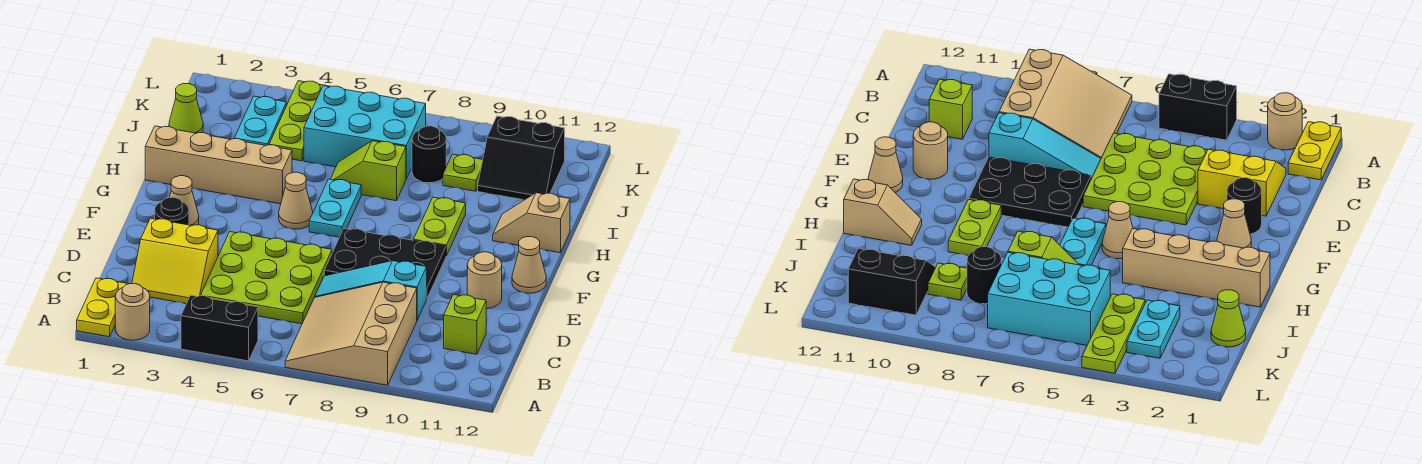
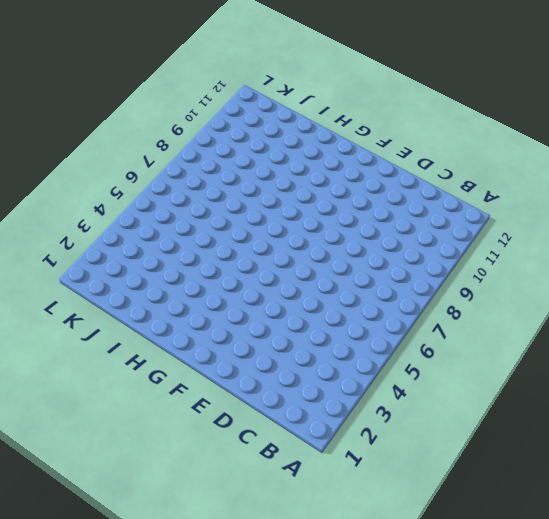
none -> yellow plate A1:B1 level 1
none -> tan round brick A2 level 1
none -> black brick A4:A5 level 1

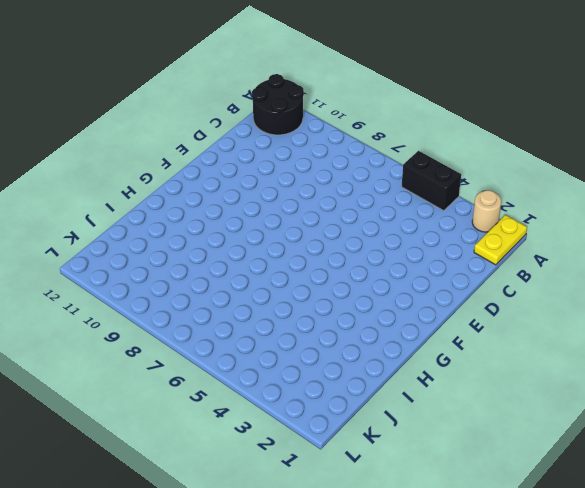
black round brick A11:B12 level 1 -> none
none -> tan slope A7:C9 level 1 top 9
none -> yellow slope C2:D3 level 1 top D
none -> lime plate C4:E6 level 1

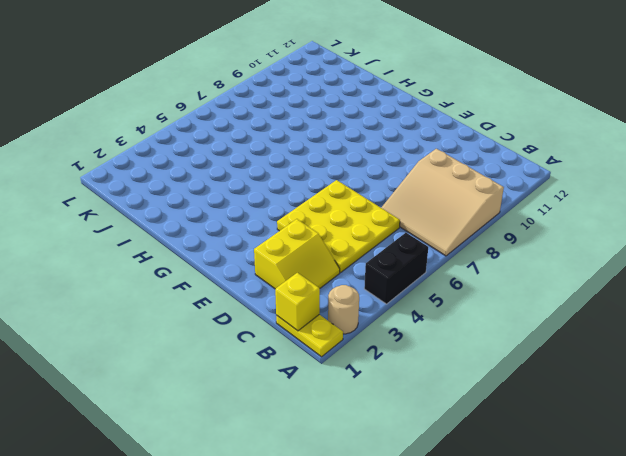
yellow brick B1 level 2 -> none
yellow plate C4:E6 level 1 -> lime plate C4:E6 level 1
none -> lime brick C11 level 1
none -> cyan slope D7:D9 level 1 top 9
none -> black round brick E2 level 1

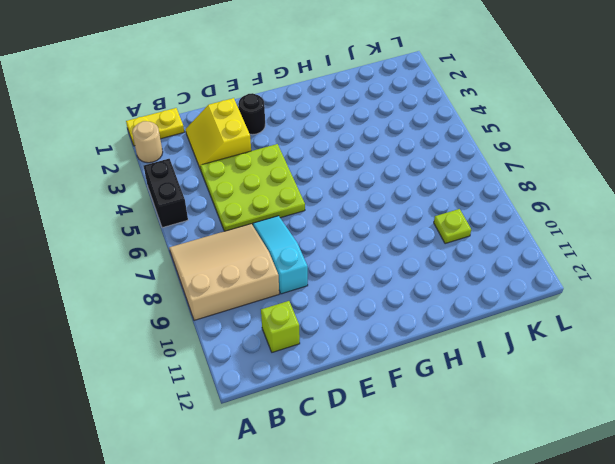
none -> black plate E7:F9 level 1
none -> tan round brick E11 level 1
none -> tan cone F2 level 1

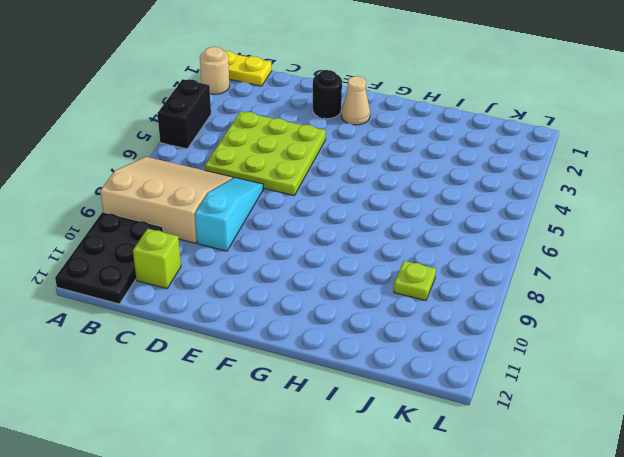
black plate A10:B12 level 1 -> black plate E7:F9 level 1
none -> yellow slope C2:D3 level 1 top D
none -> tan round brick E11 level 1
none -> tan cone F12 level 1

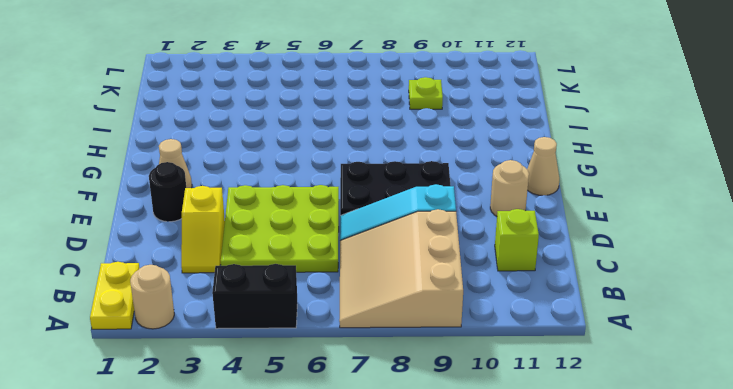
yellow slope C3:D3 level 1 top D -> yellow slope C2:D3 level 1 top D
none -> tan cone G5 level 1
none -> cyan plate G6:H6 level 1
none -> lime plate G9:H9 level 1

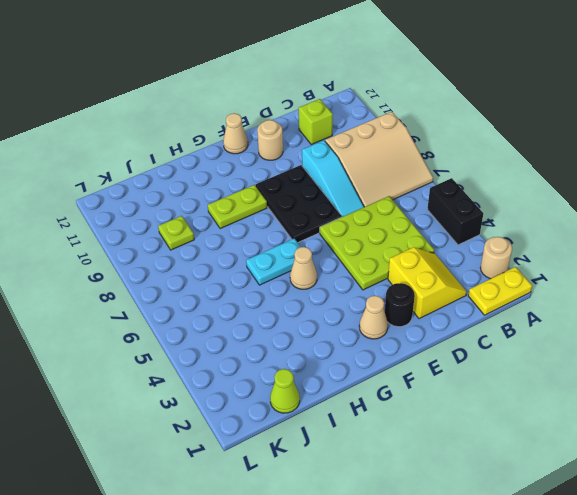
none -> tan brick H1:H4 level 1
none -> tan slope H11:H12 level 1 top 12
none -> lime slope I6:I7 level 1 top 7

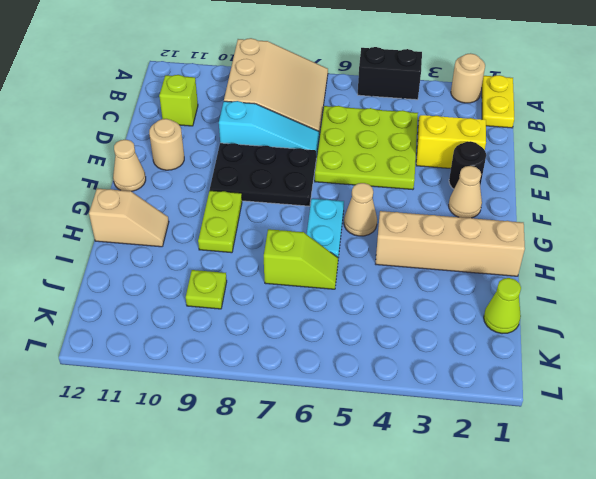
none -> cyan plate J3:K3 level 1
none -> lime plate J4:L4 level 1
none -> cyan brick J5:K7 level 1

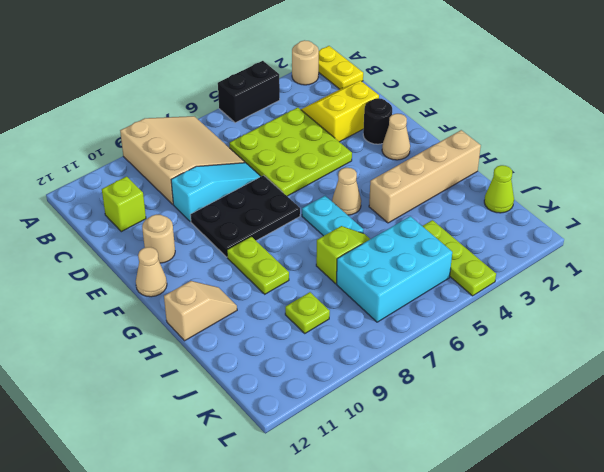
none -> cyan plate J3:K3 level 1
none -> black round brick J8 level 1
none -> black slope J10:K11 level 1 top K

